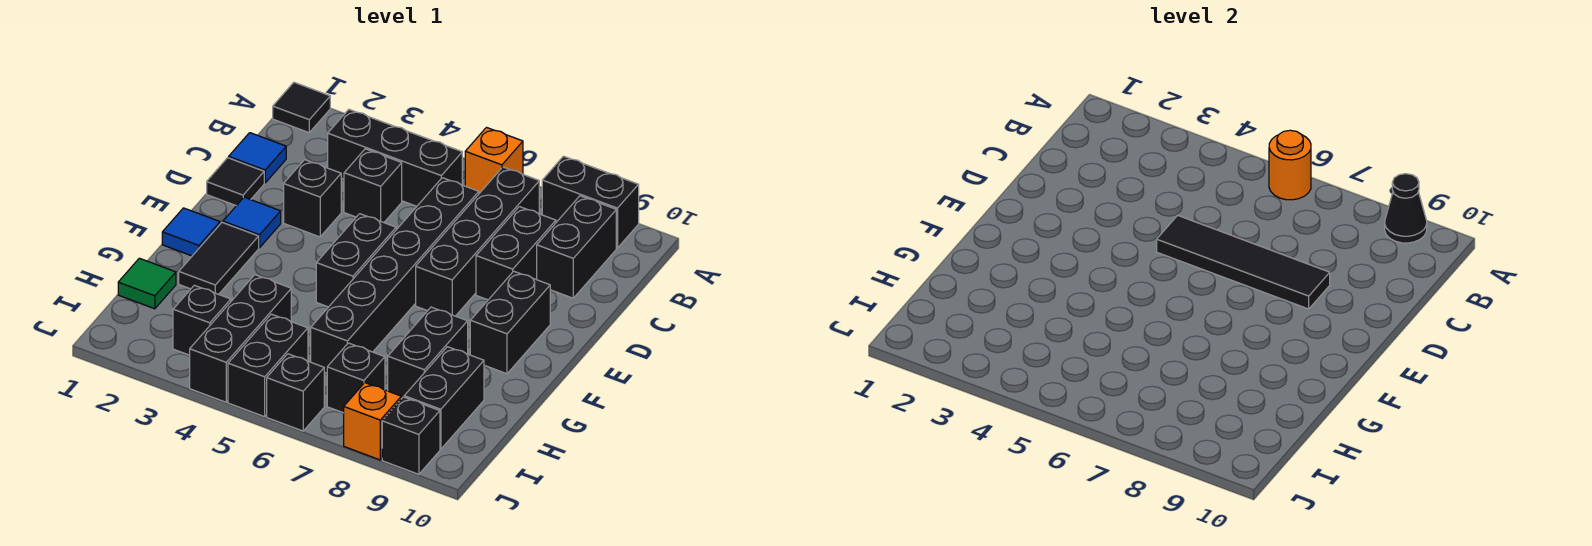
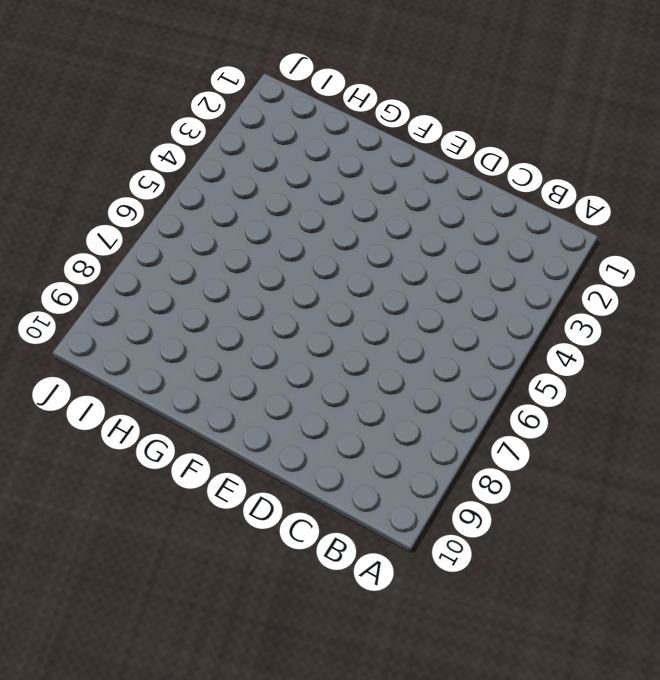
none -> black tile A1 level 1
none -> orange brick A6 level 1
none -> black brick A8:A9 level 1
none -> black brick B3:B5 level 1

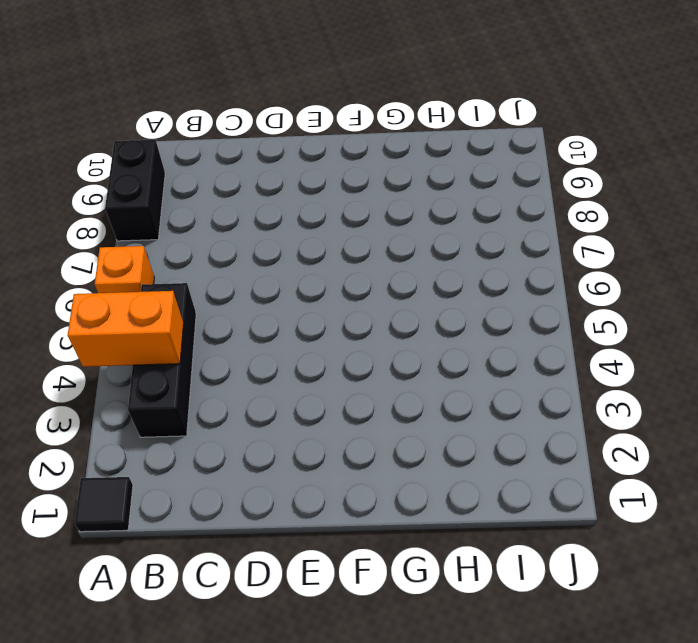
orange brick A4:B4 level 2 -> none
none -> black brick B7:E7 level 1
none -> black brick B9:C9 level 1
none -> blue tile C1 level 1
none -> black brick C4 level 1

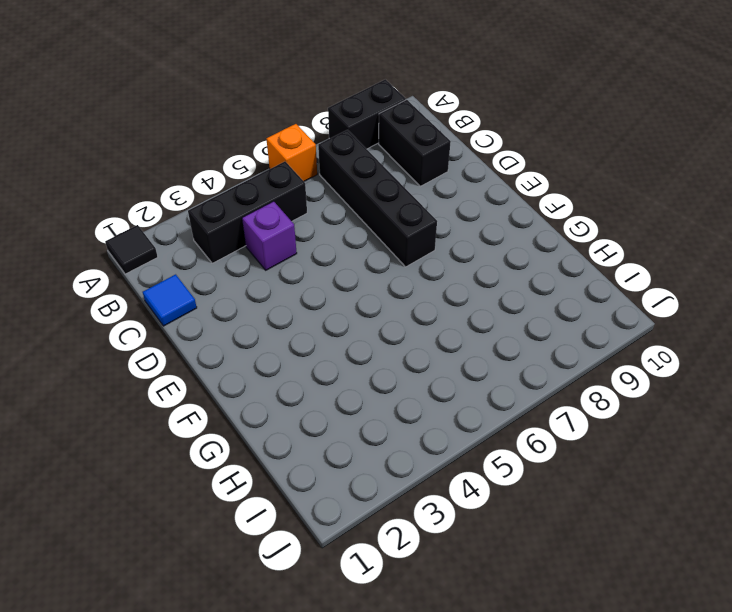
purple brick C4 level 1 -> black brick C4 level 1
none -> black brick C6:H6 level 1
none -> black brick C8:D8 level 1
none -> black tile D1 level 1
none -> black brick D3 level 1

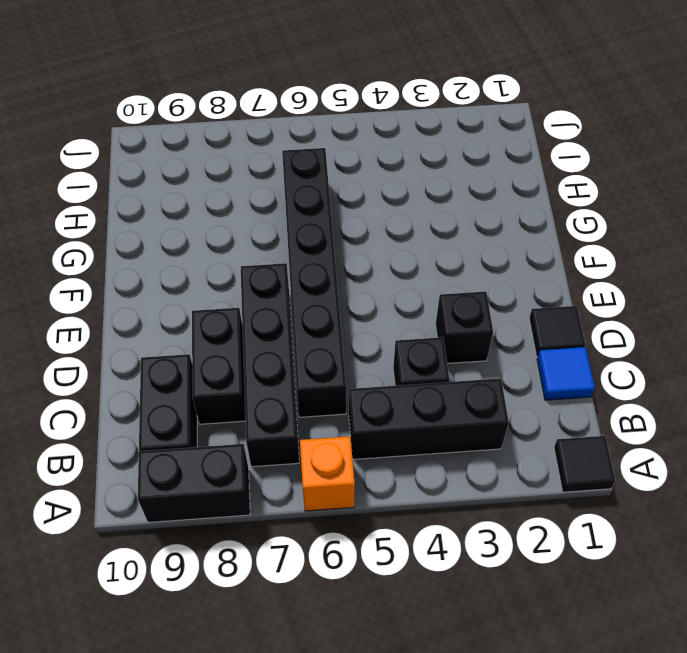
none -> blue tile E2 level 1
none -> black brick E5:F5 level 1
none -> black brick E9:F9 level 1
none -> blue tile F1 level 1

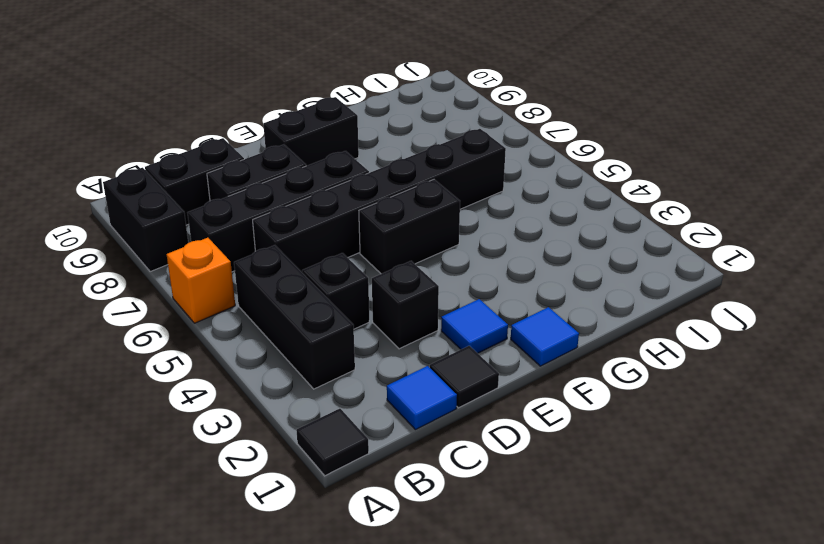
none -> black tile F2:G2 level 1
none -> black brick G8:H8 level 1
none -> green tile H1 level 1
none -> black brick H4:J4 level 1

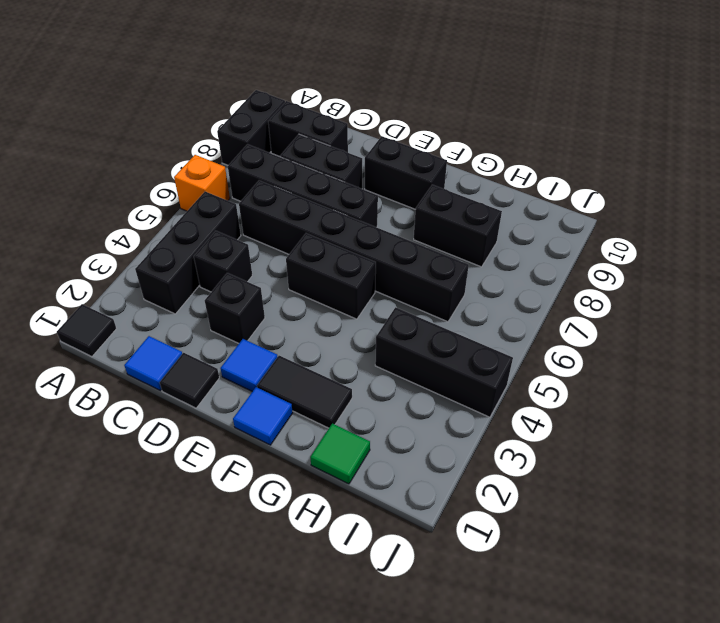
none -> black brick H9:I9 level 1
none -> black brick I3 level 1
none -> black brick I5:J5 level 1
none -> black brick I7 level 1

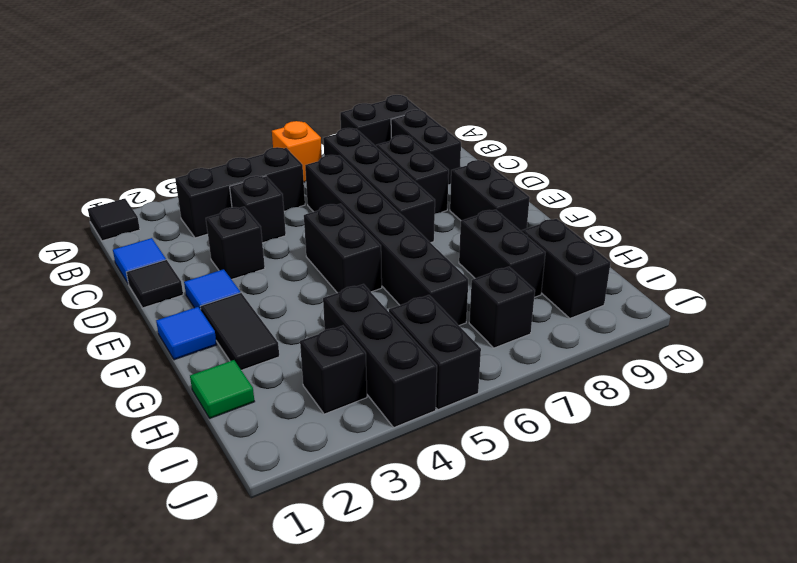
none -> black brick J6 level 1
none -> orange brick J8 level 1
none -> black brick J9 level 1
none -> orange round brick A6 level 2

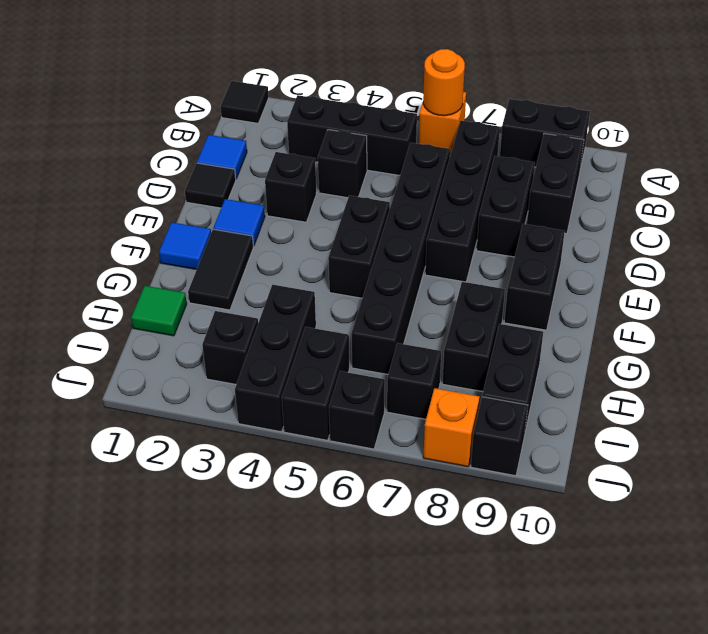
none -> black cone A9 level 2
none -> black tile D5:D8 level 2

